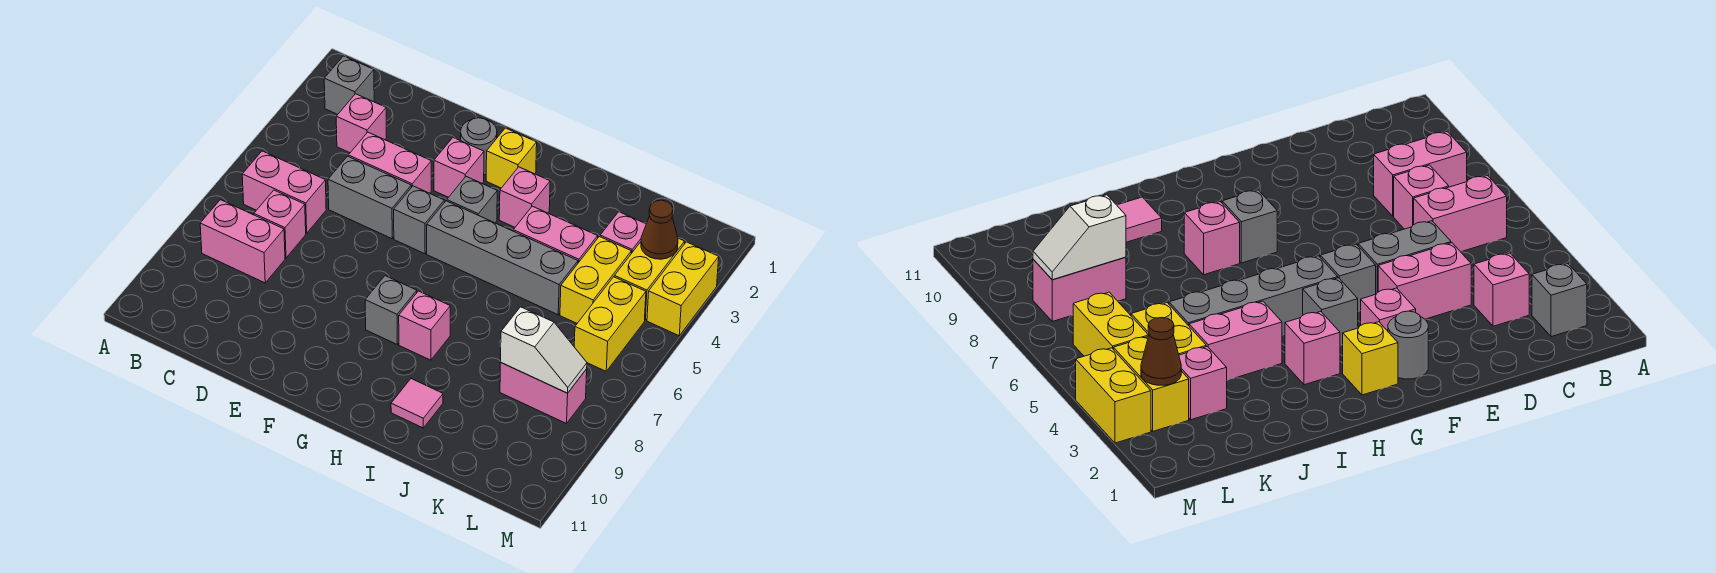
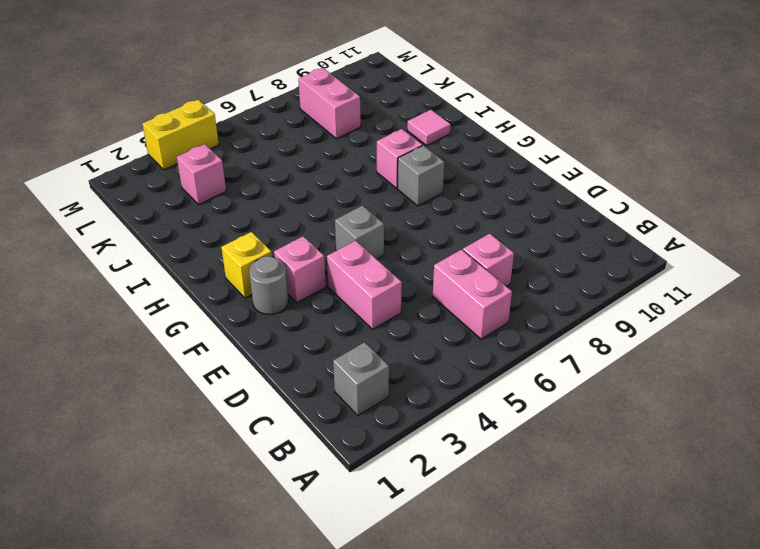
none -> pink brick B8:C8 level 1
none -> pink brick C3 level 1
none -> grey brick D5:E5 level 1

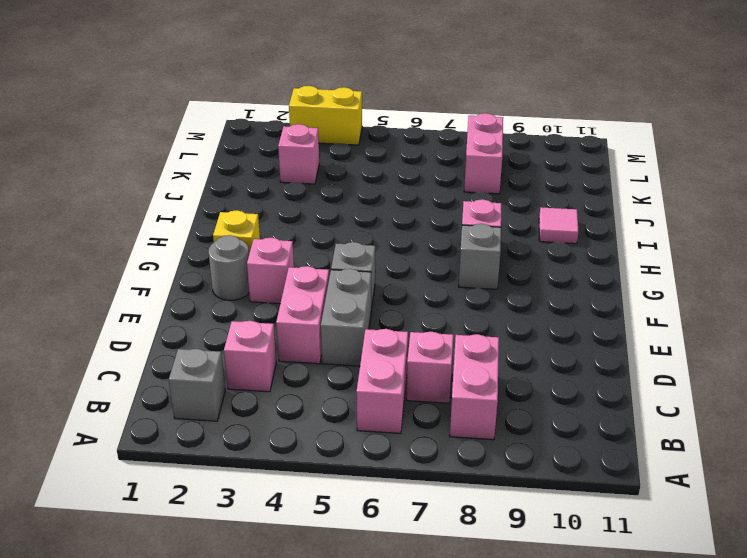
none -> grey brick G4 level 1
none -> grey brick G5:J5 level 1
none -> pink brick H3 level 1

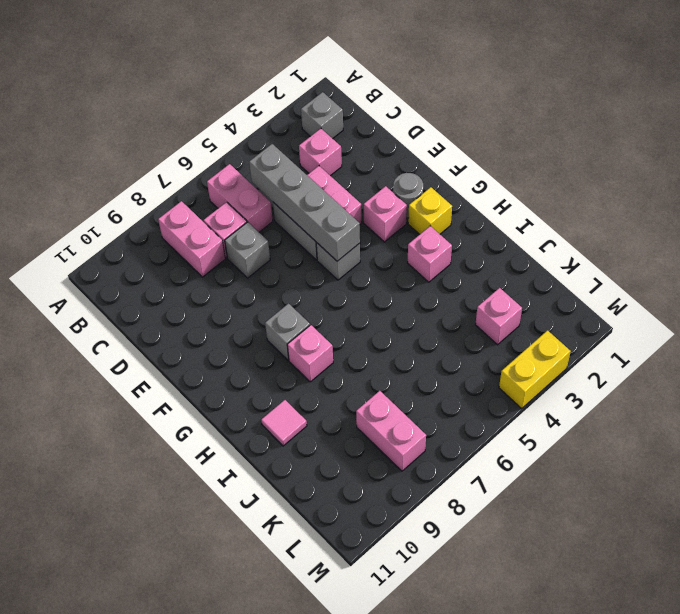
grey brick C5:F5 level 2 -> grey brick G5:J5 level 1
grey brick D7 level 1 -> grey brick G4 level 1
none -> pink brick I4:J4 level 1
none -> yellow brick K4:K5 level 1
none -> yellow brick L3:L4 level 1

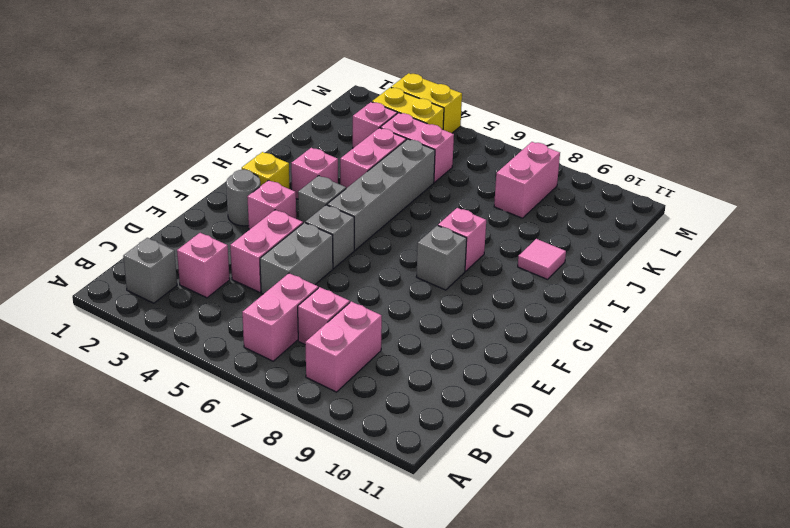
pink brick K4:K5 level 1 -> yellow brick K4:K5 level 1
none -> yellow brick L5:L6 level 1
none -> white slope K8:L8 level 2 top K
none -> brown cone L3 level 2

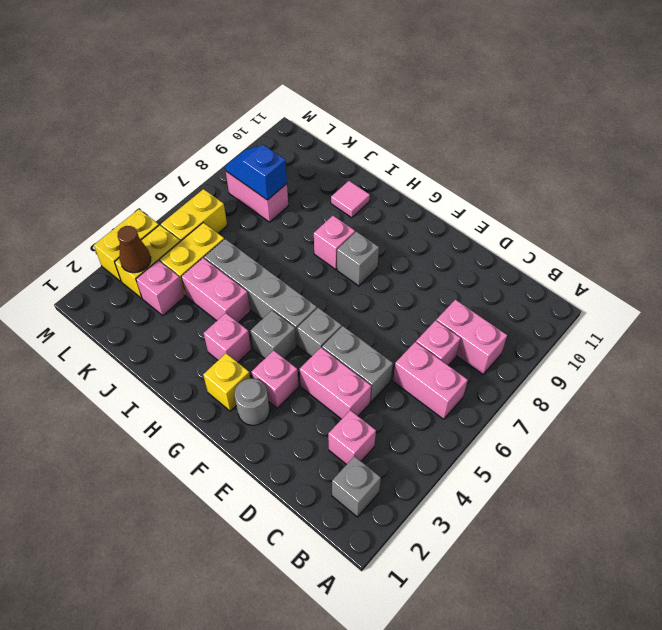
blue slope K8:L8 level 2 top K -> white slope K8:L8 level 2 top K

